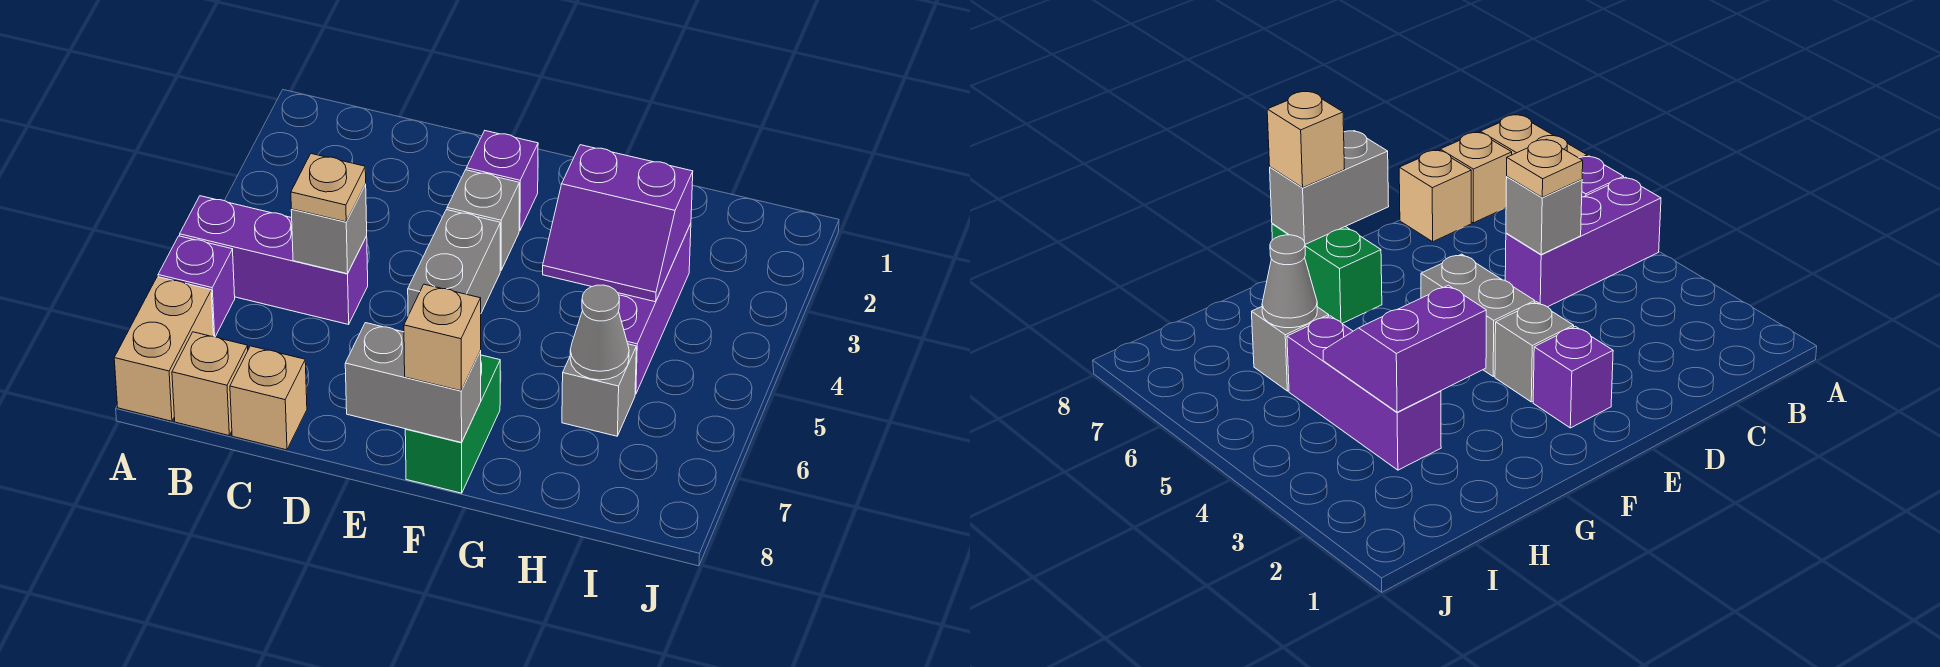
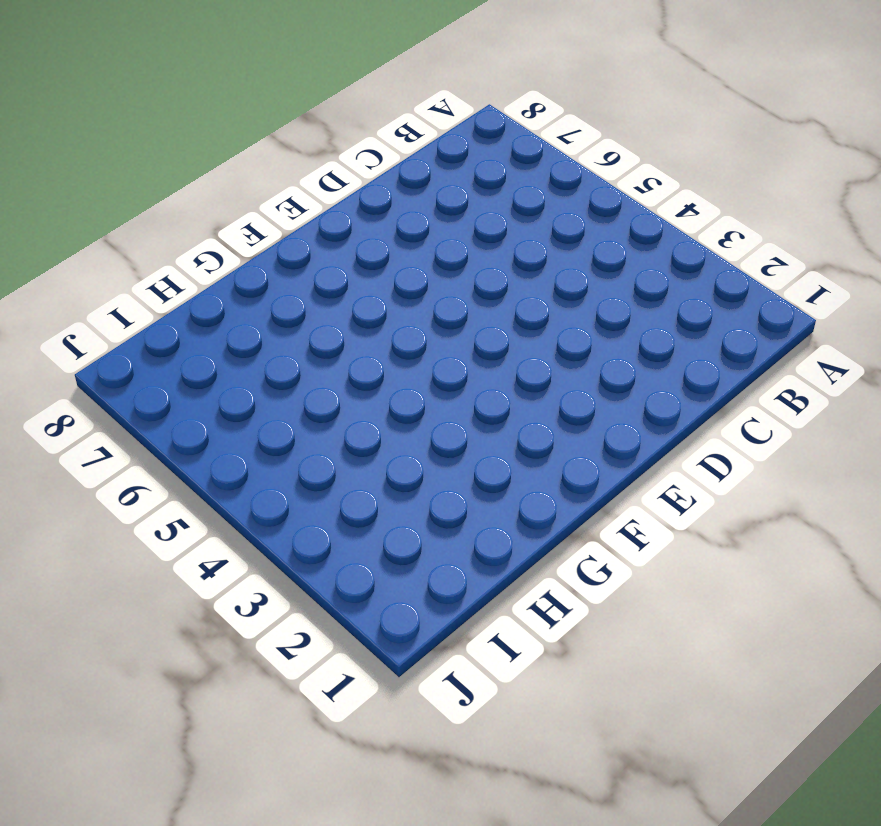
none -> purple brick A5:C5 level 1
none -> purple brick A6 level 1
none -> tan brick A7:A8 level 1

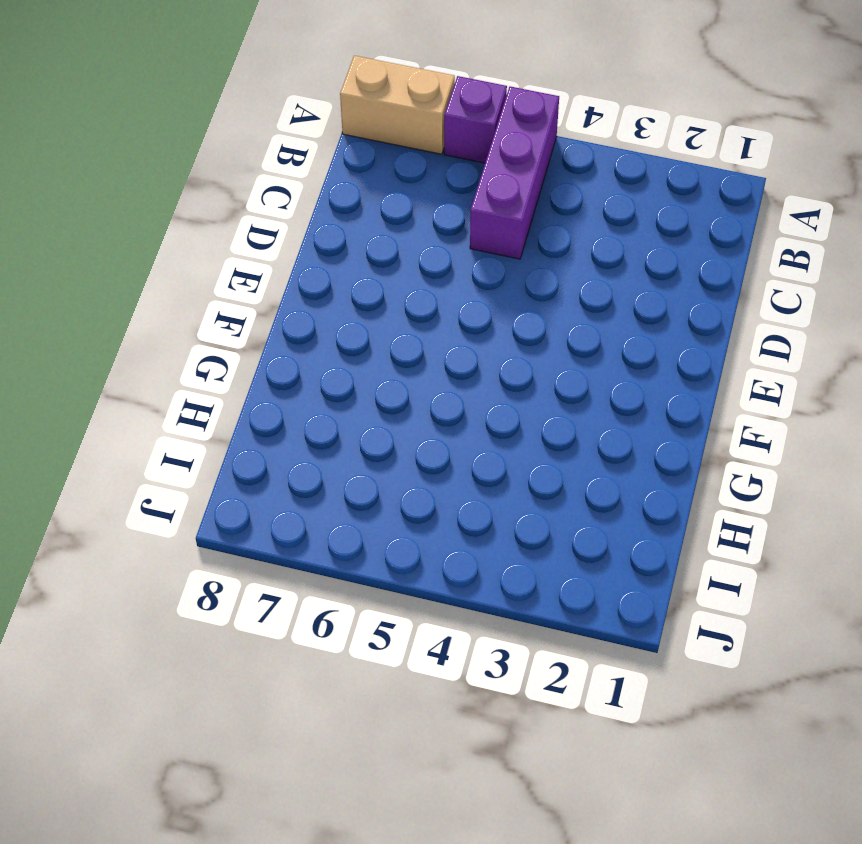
none -> tan brick B8 level 1
none -> tan brick C8 level 1
none -> purple brick E2 level 1

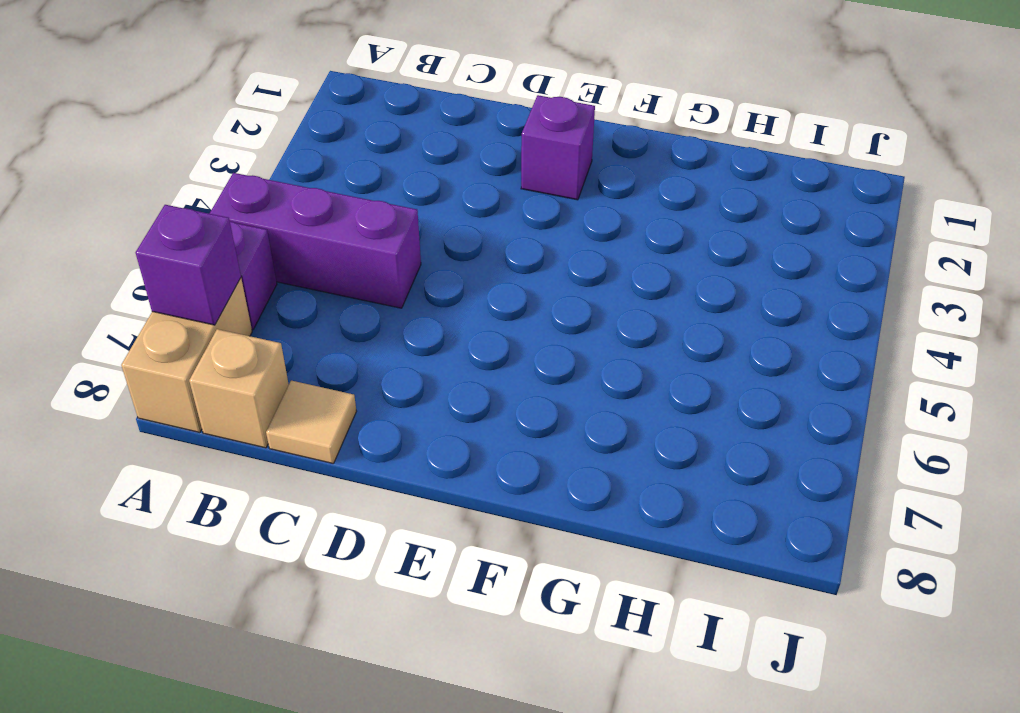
purple brick A7 level 2 -> none
tan tile C8 level 1 -> tan brick C8 level 1
none -> grey brick E3 level 1
none -> grey brick E4:E5 level 1
none -> green brick F7:F8 level 1

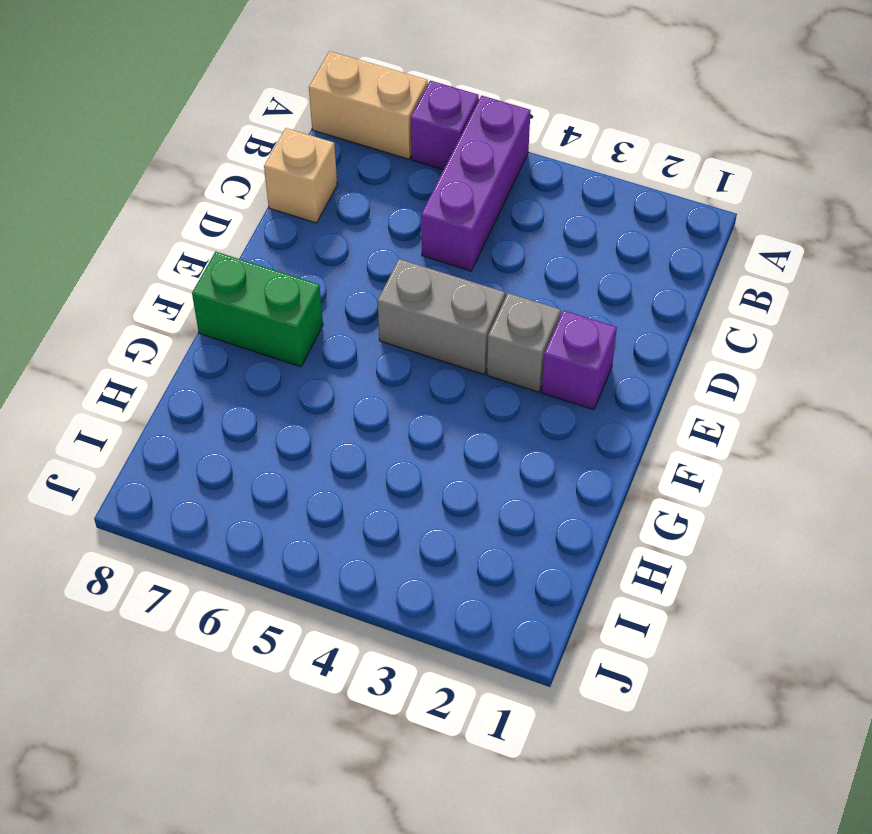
none -> tan brick B8 level 1
none -> purple brick H3:H5 level 1
none -> grey brick H6 level 1

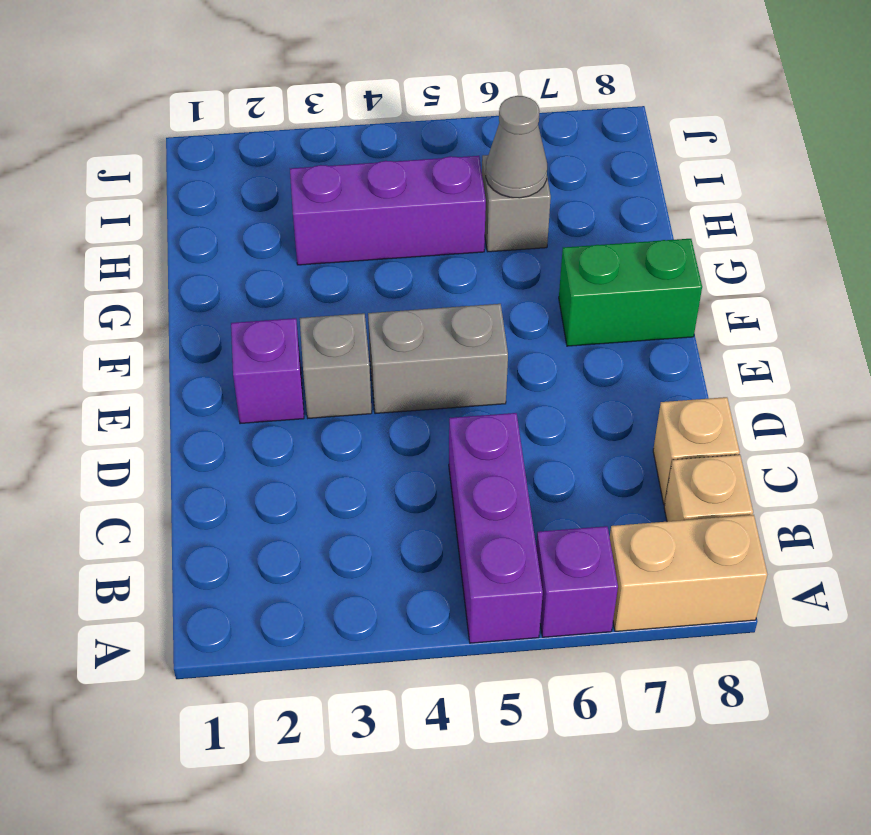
none -> grey brick C5 level 2
none -> grey brick E8:F8 level 2
none -> purple slope G3:H4 level 2 top 3

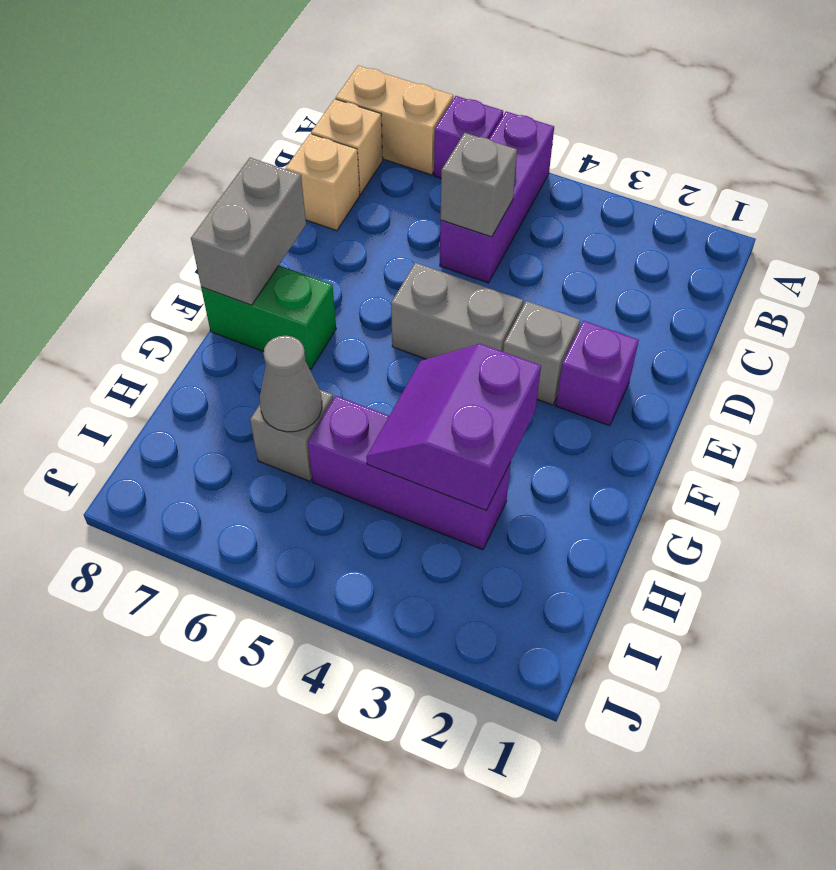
none -> tan plate C5 level 3
none -> tan brick F8 level 3

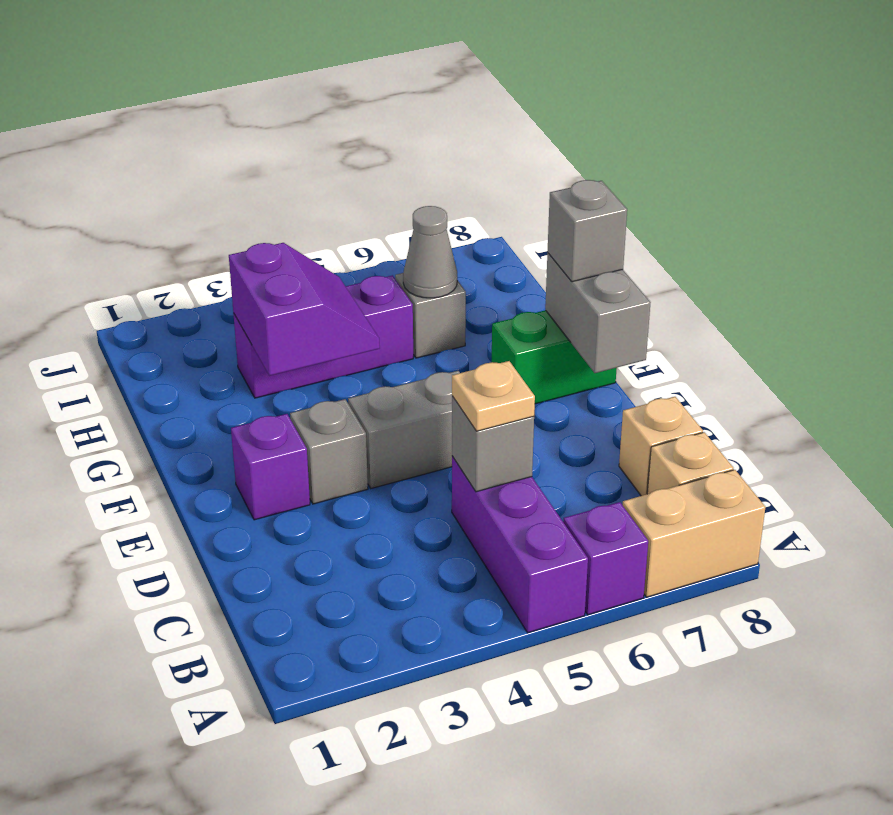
grey brick F8 level 3 -> tan brick F8 level 3

